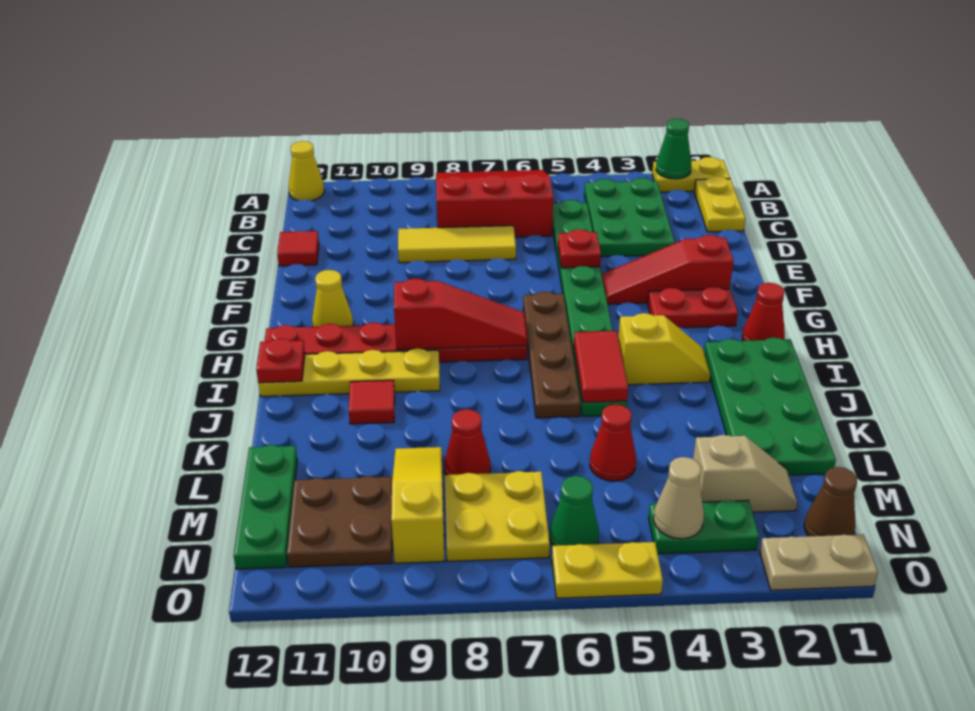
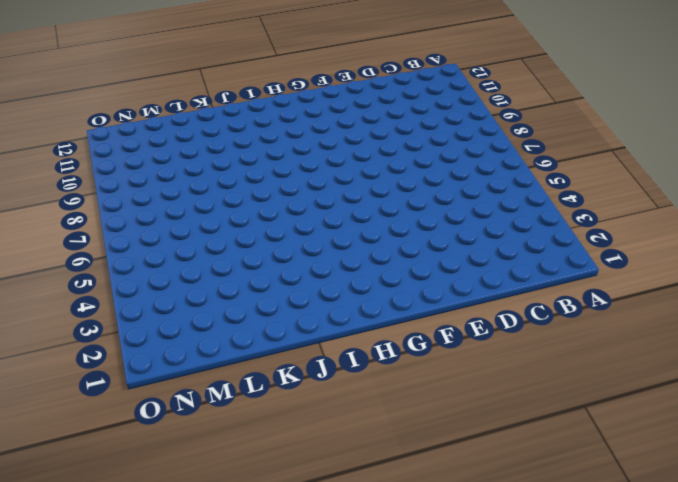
none -> yellow plate A1:A2 level 1
none -> red slope A6:C8 level 1 top C
none -> yellow cone A12 level 1
none -> yellow plate B1:C1 level 1

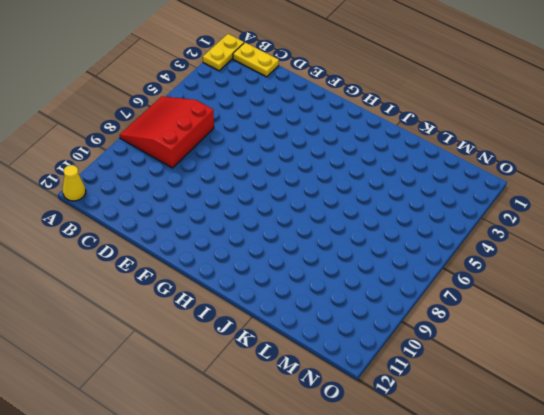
none -> green plate B3:D4 level 1
none -> green plate C5:J5 level 1
none -> yellow tile D7:D9 level 1
none -> red tile D12 level 1

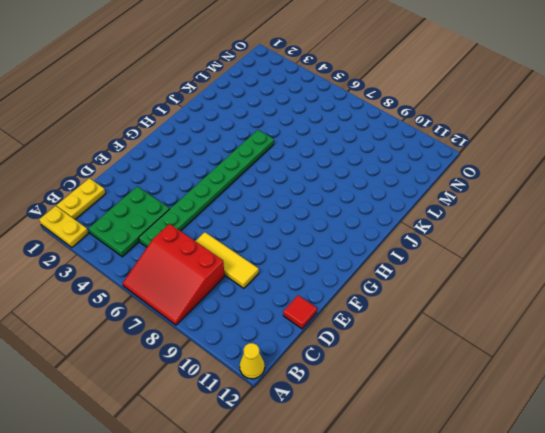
none -> red slope F2:F4 level 1 top 2
none -> red plate G2:G3 level 1
none -> brown plate G6:J6 level 1
none -> yellow cone G11 level 1

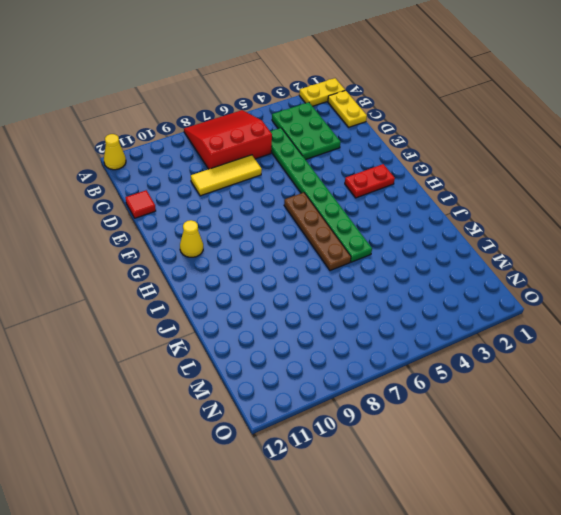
none -> red slope F2:F4 level 1 top 2
none -> red cone H1 level 1
none -> red plate H7:H12 level 1
none -> green plate I1:L2 level 1

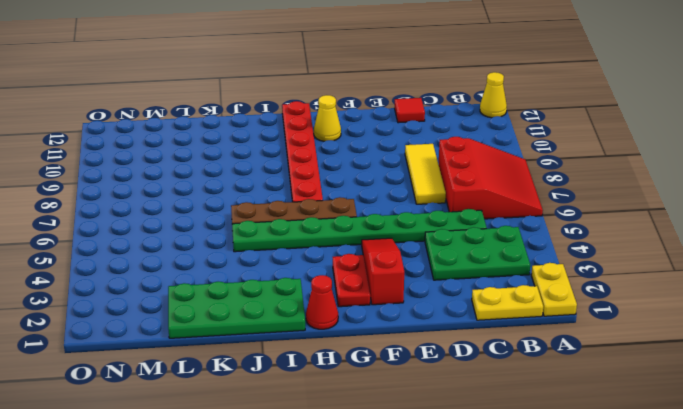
none -> yellow slope I3:I4 level 1 top 4
none -> yellow plate I9:I12 level 1
none -> red tile J10 level 1
none -> red cone L5 level 1

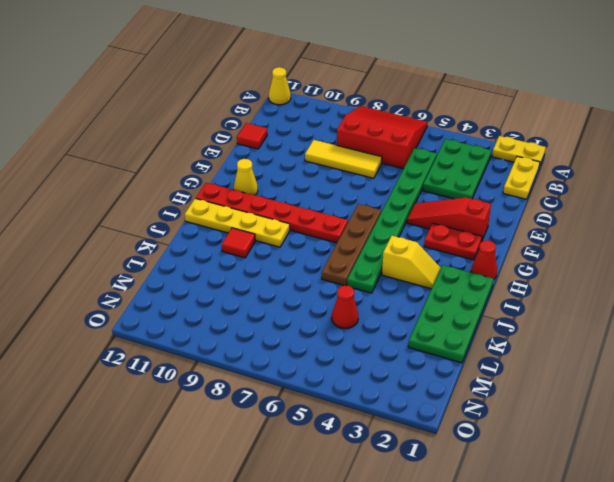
none -> red cone L8 level 1
none -> yellow slope L9:N9 level 1 top N
none -> green plate L12:N12 level 1
none -> tan slope M2:M3 level 1 top 3

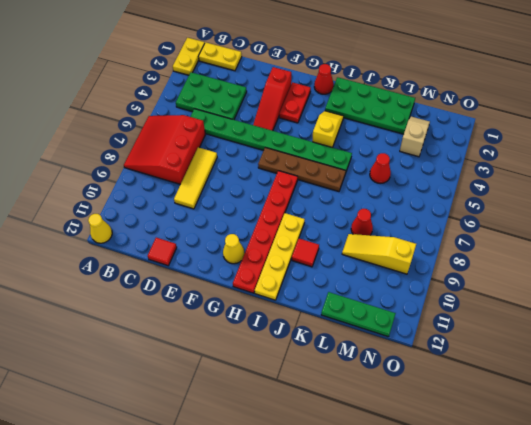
none -> yellow plate M7:N8 level 1
none -> brown plate M10:N11 level 1
none -> brown cone N1 level 1
none -> green plate N3:N4 level 1

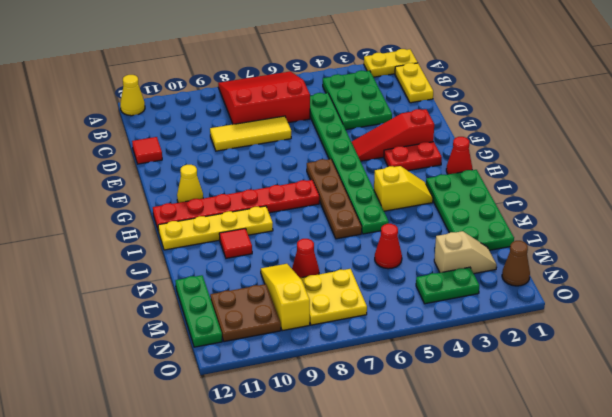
none -> green cone N6 level 1
none -> tan plate O1:O2 level 1
none -> yellow plate O5:O6 level 1
none -> green cone A2 level 2

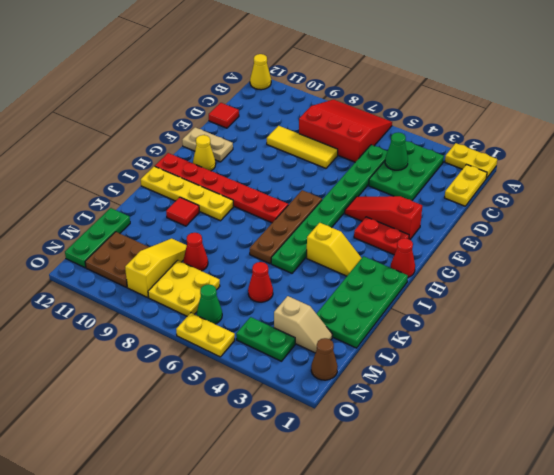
green cone C4 level 2 -> green cone A2 level 2
tan plate F11:F12 level 1 -> tan plate O1:O2 level 1
none -> red plate E5 level 2
none -> red slope H7:H9 level 2 top 9
none -> red tile I5:J5 level 2
none -> red plate I12 level 2

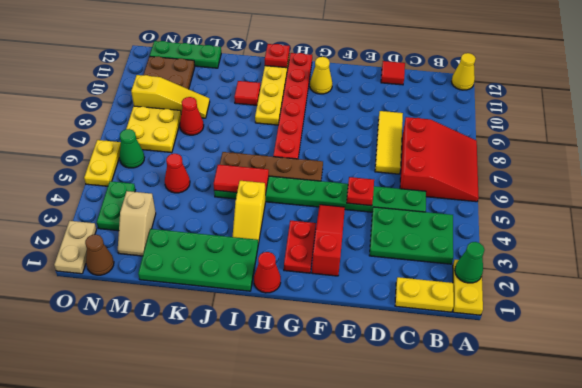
none -> red slope H7:H9 level 2 top 9
none -> tan cone N4 level 2

